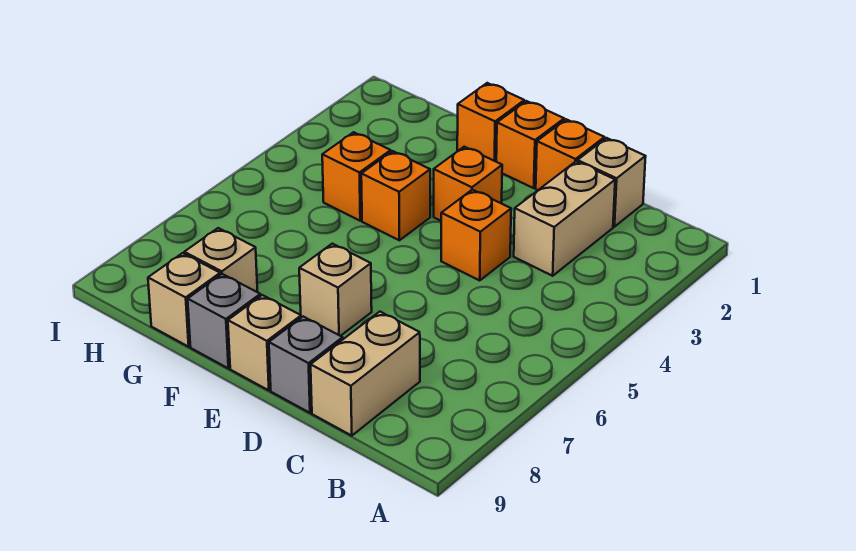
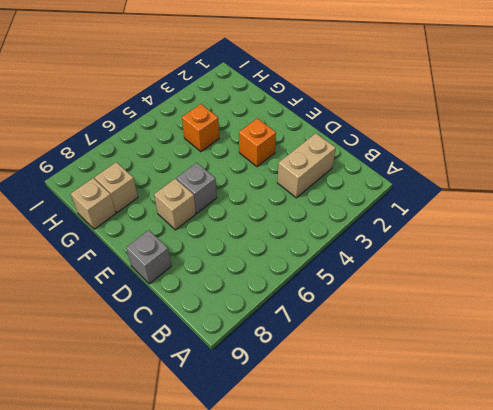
grey brick E6 level 1 -> grey brick F9 level 1
none -> tan brick C1 level 1
none -> tan brick C8:C9 level 1
none -> orange brick D1 level 1

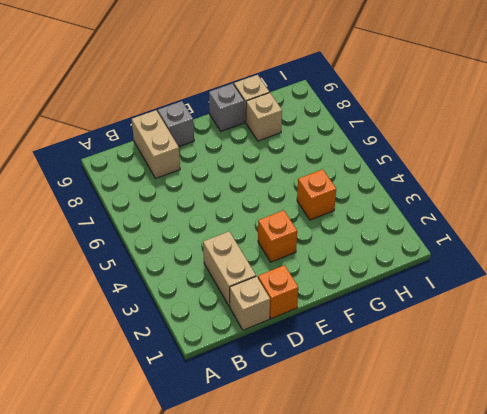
none -> orange brick D4 level 1
none -> orange brick E1 level 1
none -> tan brick E7 level 1

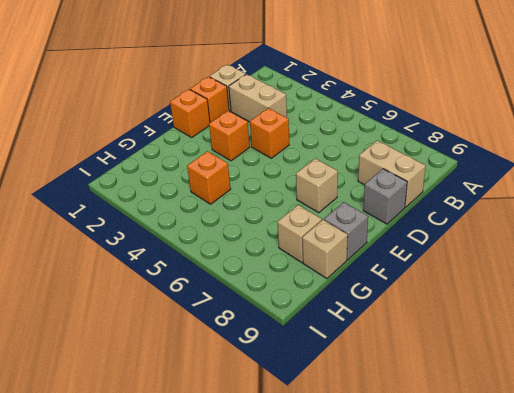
none -> tan brick E9 level 1
none -> orange brick F1 level 1
none -> orange brick F4 level 1

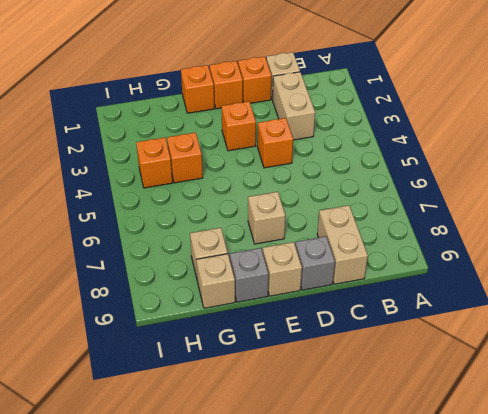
orange brick H4 level 1 -> orange brick F4 level 1

